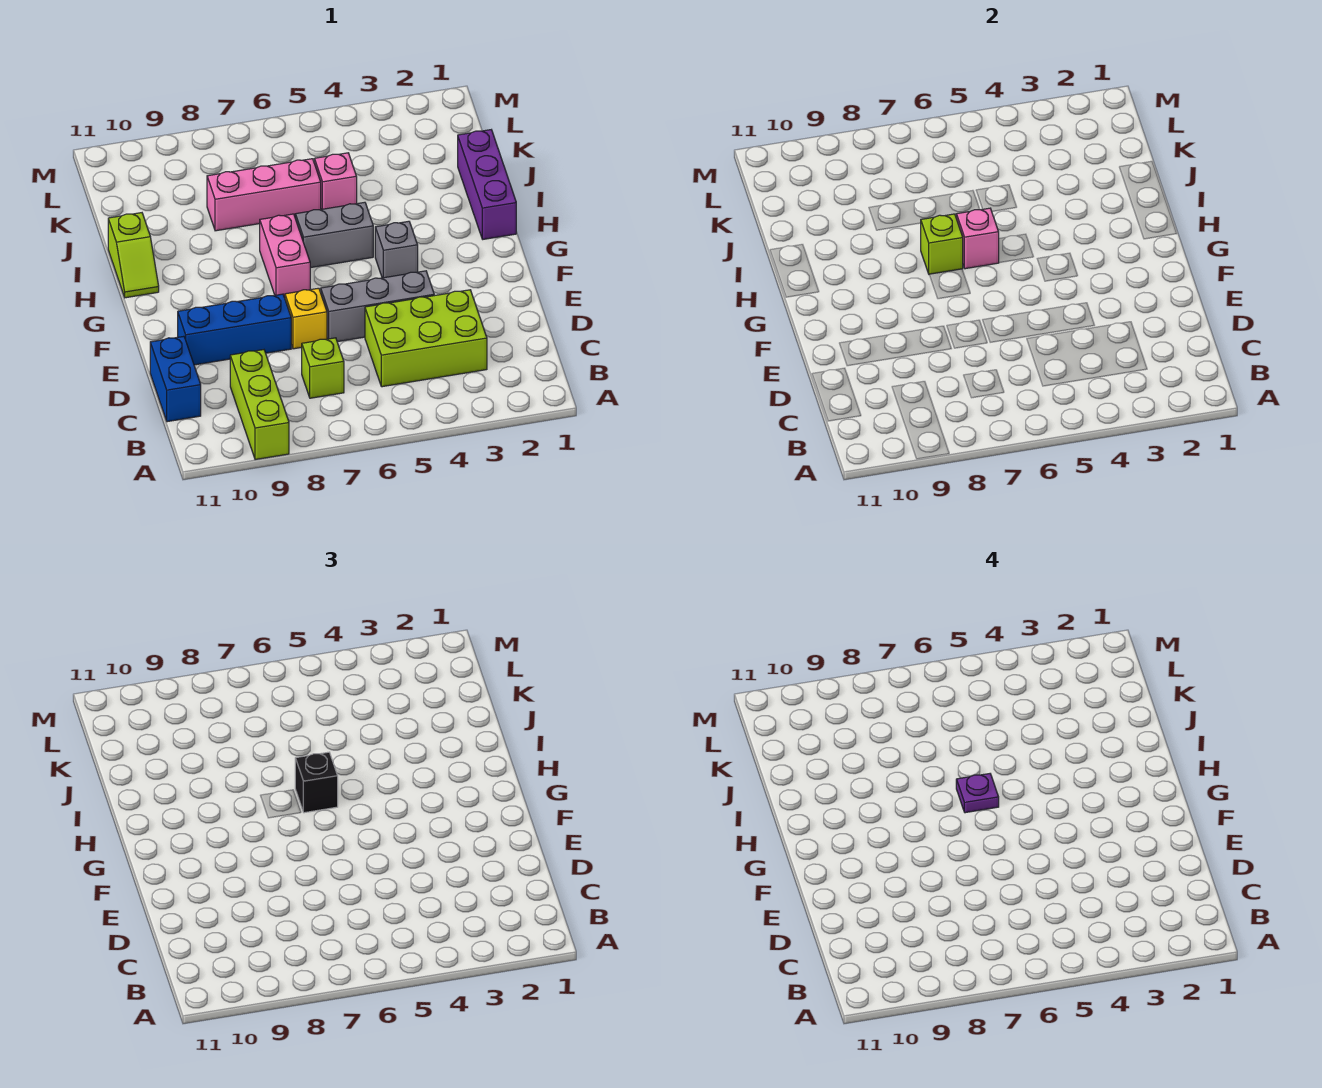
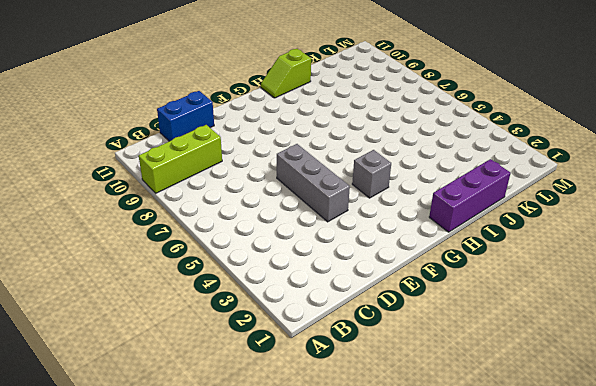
none -> lime brick C3:D5 level 1
none -> lime brick C7 level 1
none -> yellow brick E7 level 1

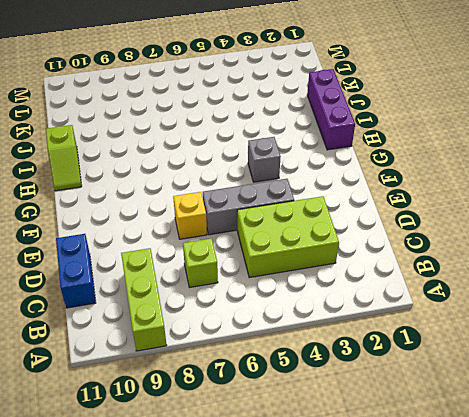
none -> blue brick E8:E10 level 1
none -> pink brick G7:H7 level 1
none -> grey brick H5:H6 level 1

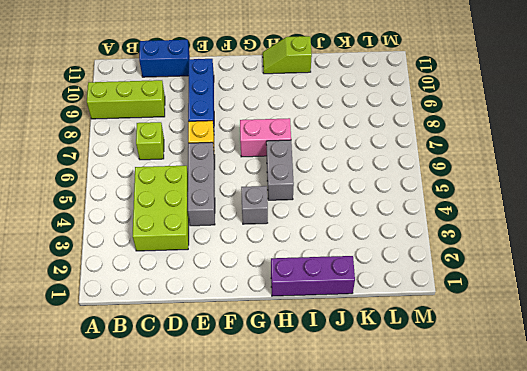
none -> pink brick J5 level 1
none -> pink brick J6:J8 level 1
none -> pink brick H6 level 2

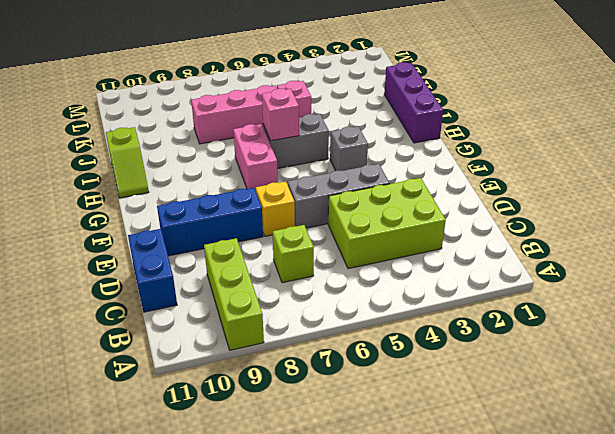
none -> lime brick H7 level 2
none -> black brick H6 level 3
none -> purple plate H6 level 4

